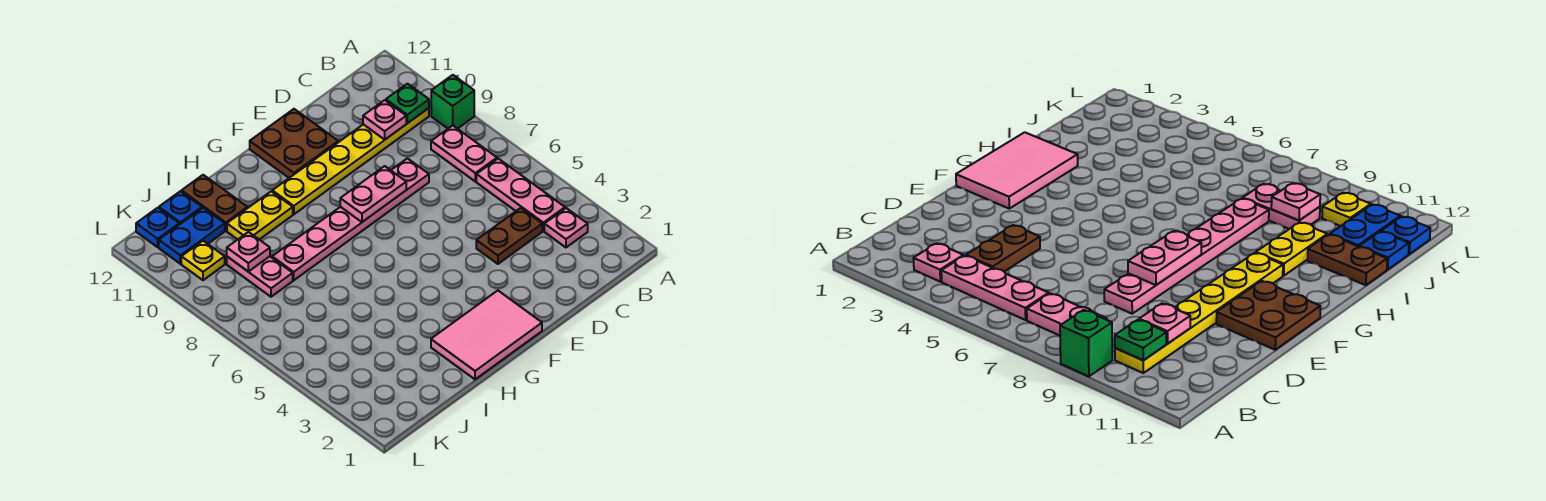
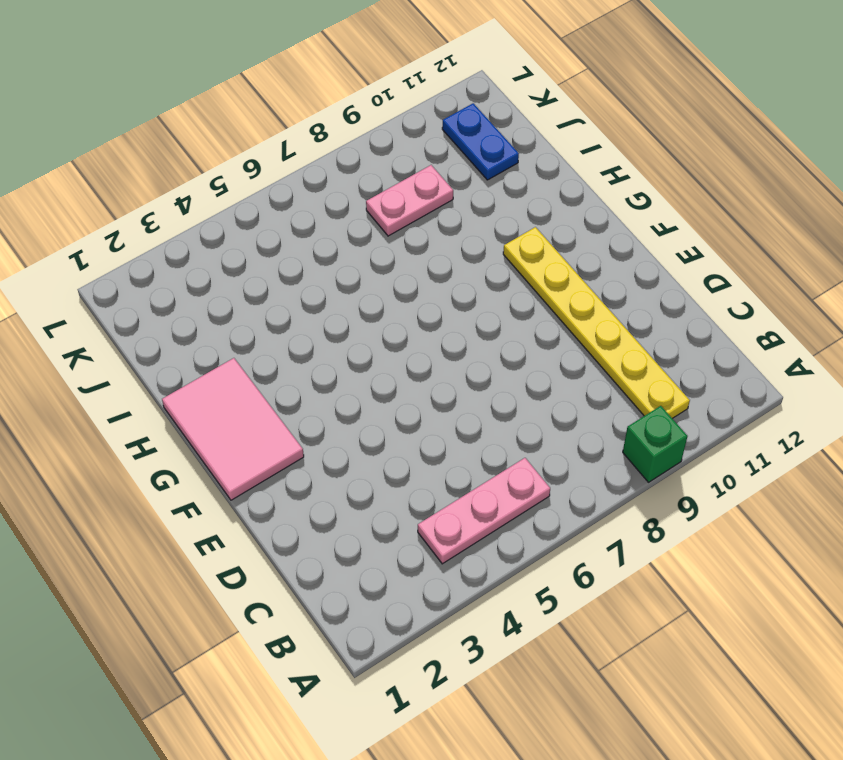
none -> pink plate B3 level 1
none -> pink plate B7:B8 level 1
none -> brown plate C4:D4 level 1

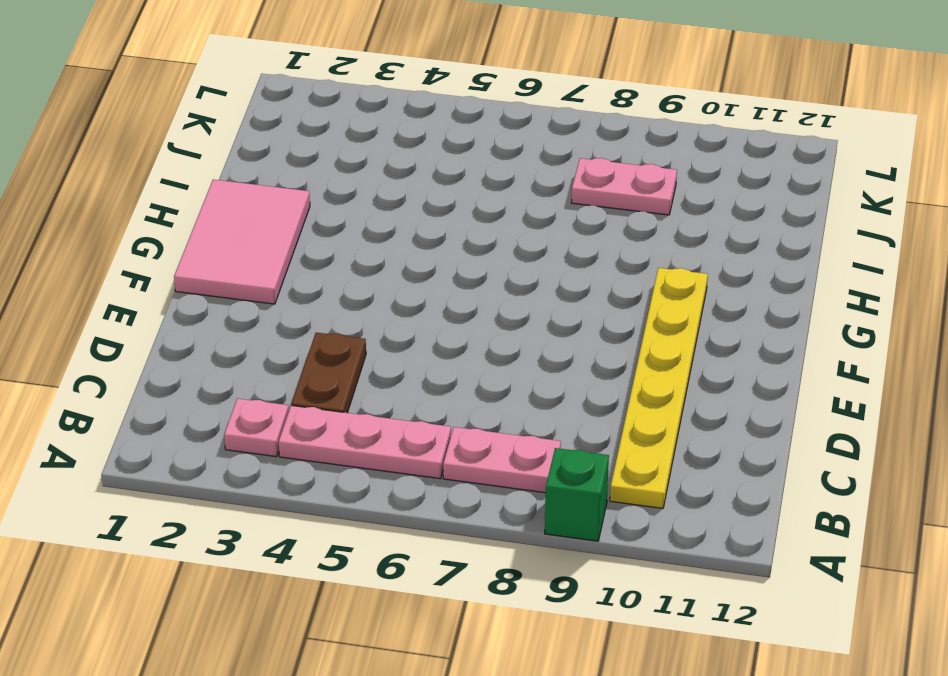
none -> pink plate D8:I8 level 1
none -> brown plate E11:F12 level 1
none -> yellow plate H10:I10 level 1

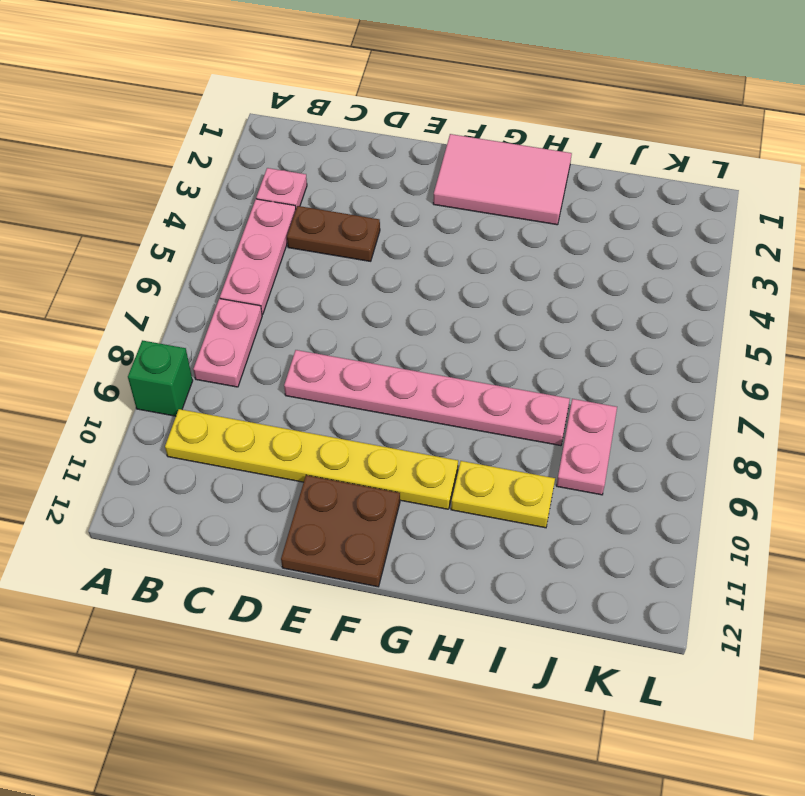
none -> brown plate I11:I12 level 1
none -> blue plate J11:K11 level 1
none -> blue plate J12 level 1

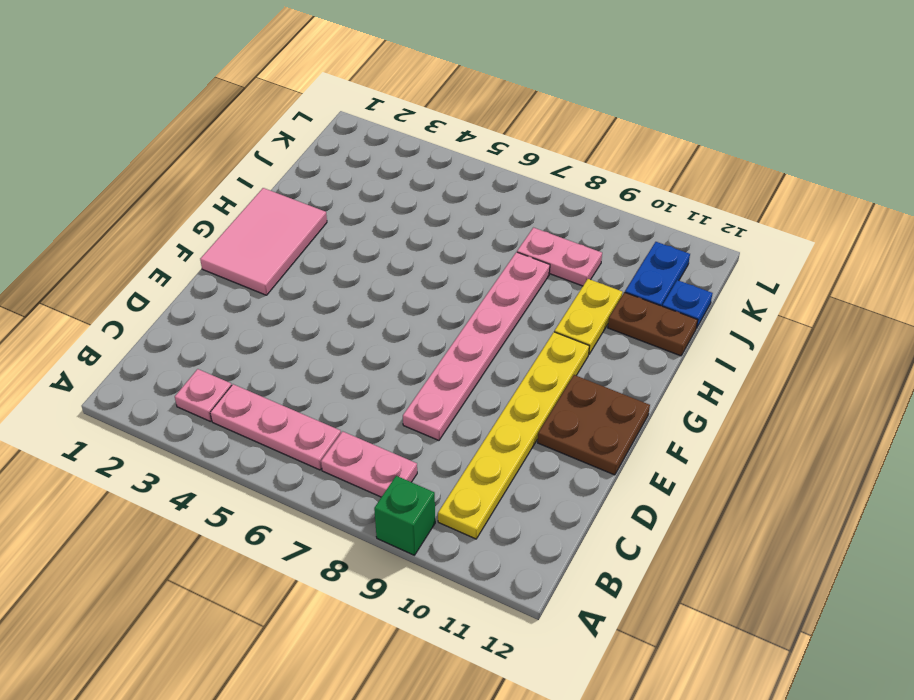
none -> brown plate C4:D4 level 1
none -> yellow plate K10 level 1
none -> blue plate K12 level 1

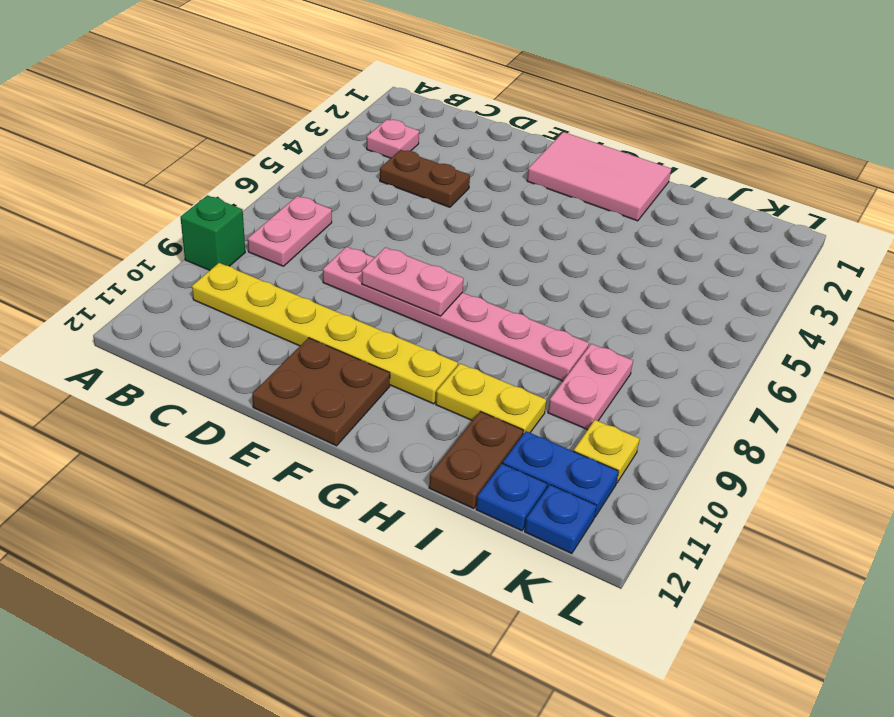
none -> pink plate B4:B6 level 1
none -> green plate B10 level 2
none -> pink plate C10 level 2

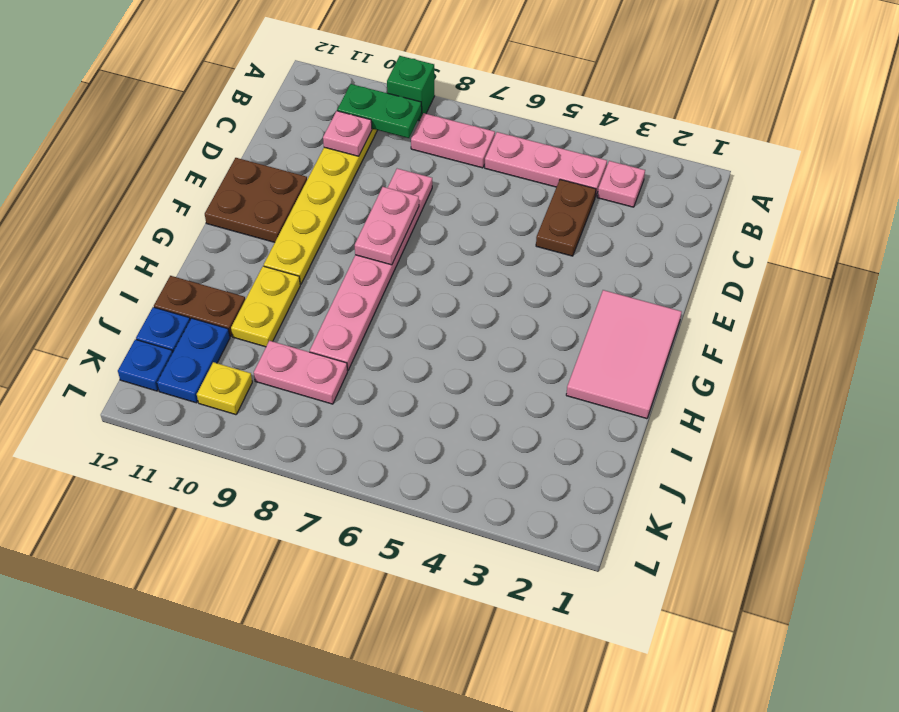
green plate B9:B10 level 2 -> green plate B10 level 2
none -> pink plate J9 level 2

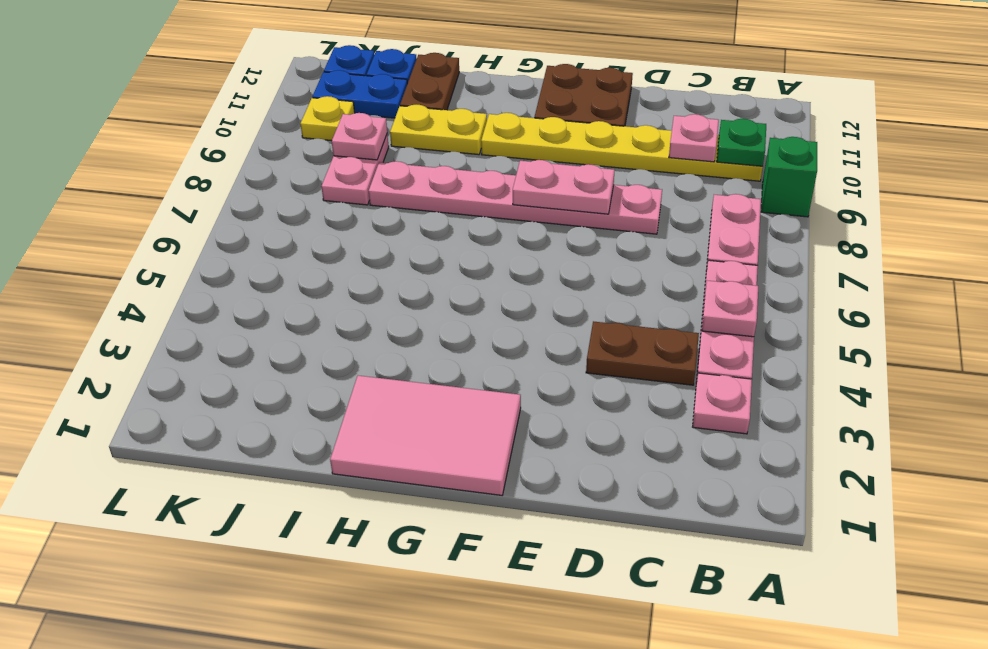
pink plate B5 level 2 -> none

